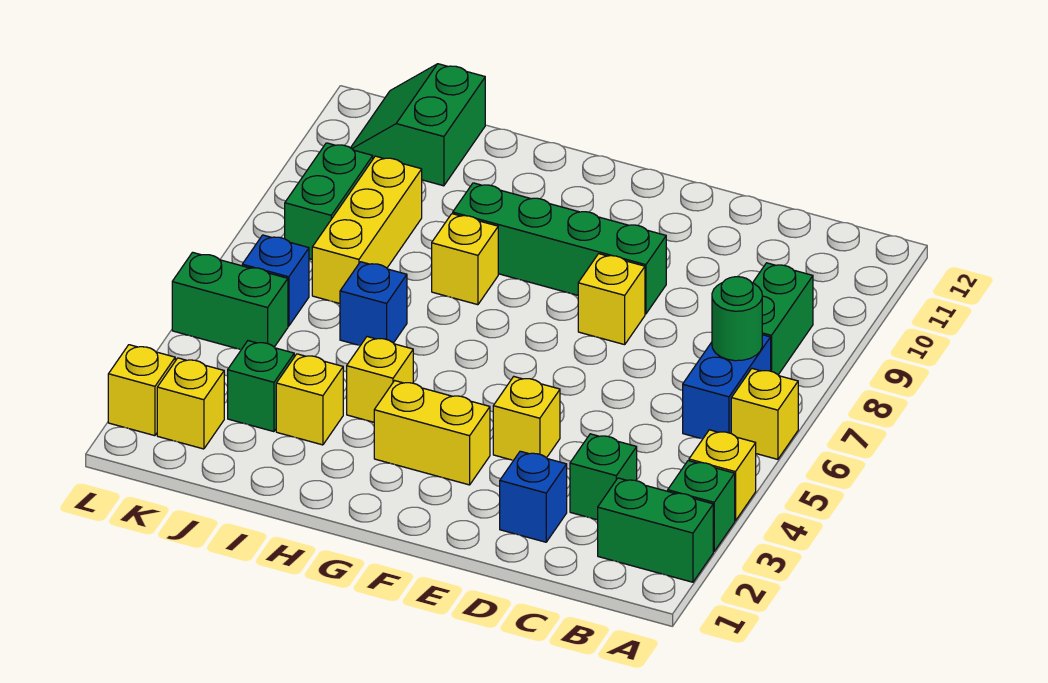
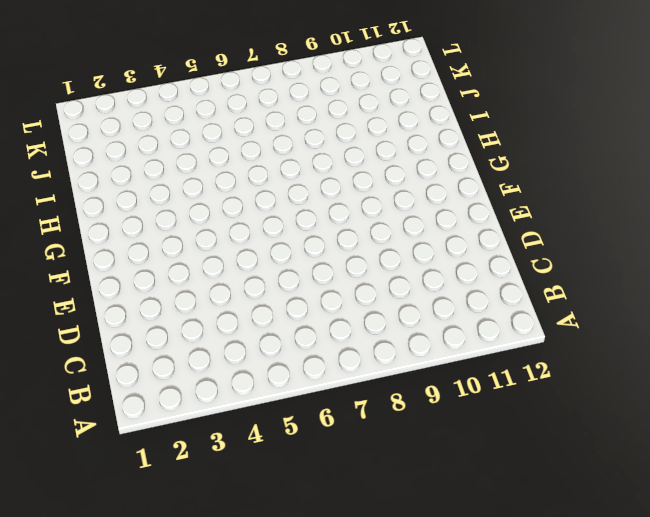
none -> green brick A2:B2 level 1
none -> green brick A3 level 1
none -> yellow brick A4 level 1

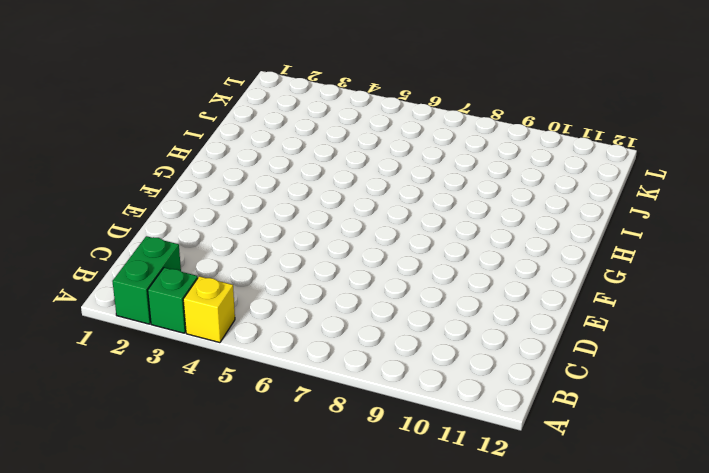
none -> yellow brick A6 level 1
none -> blue brick B6:B7 level 1
none -> green brick B8:B9 level 1

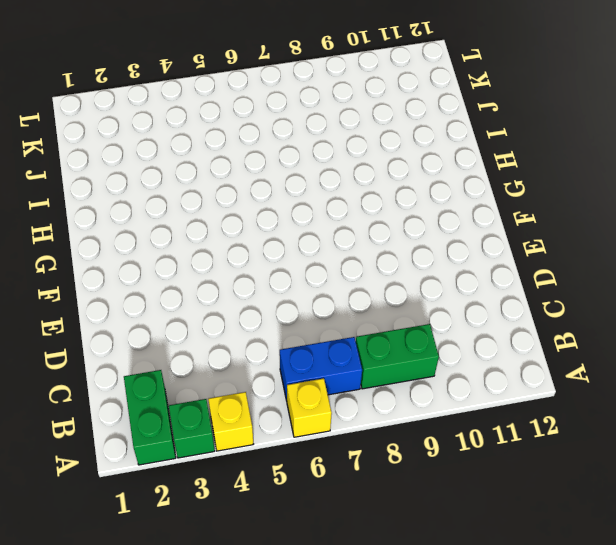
none -> green brick C3 level 1
none -> blue brick D2 level 1
none -> yellow brick E4 level 1

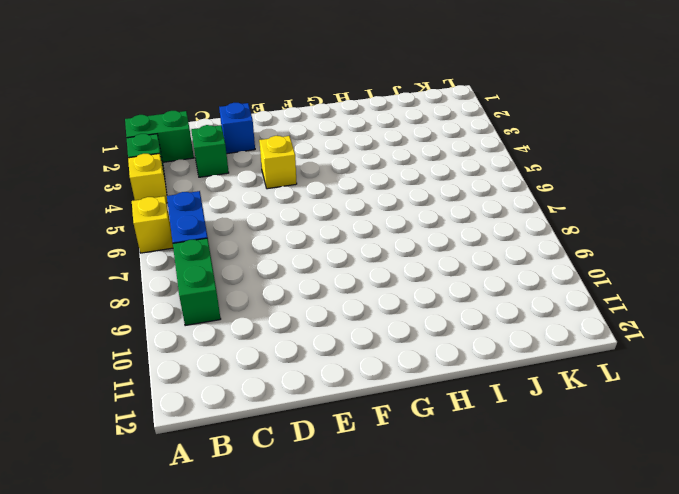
none -> yellow brick E8 level 1
none -> green brick E9:H9 level 1
none -> yellow brick F3:G3 level 1

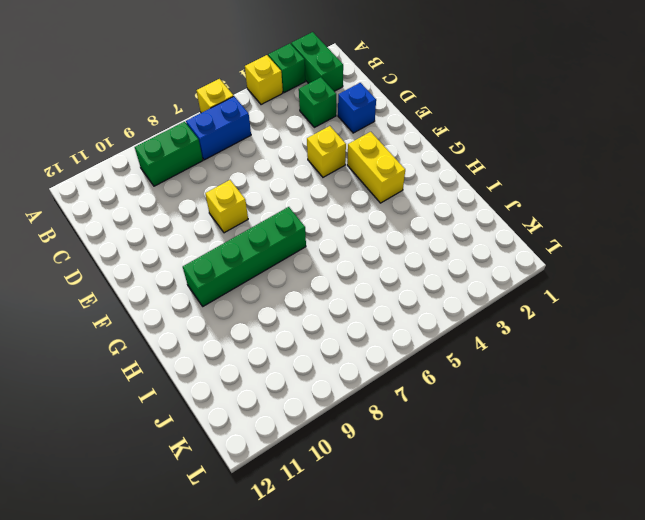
green brick G7:G10 level 1 -> green brick E9:H9 level 1
none -> yellow brick H4 level 1
none -> yellow brick H8 level 1
none -> yellow brick I3 level 1

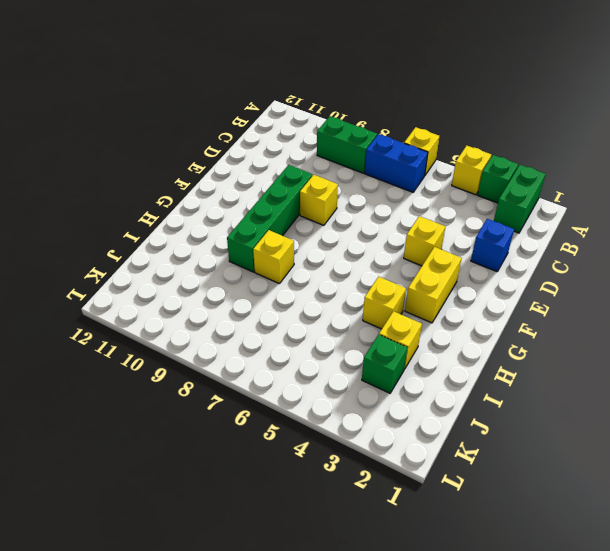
none -> green brick C3 level 1
none -> blue brick I6 level 1
none -> yellow brick J7:J9 level 1

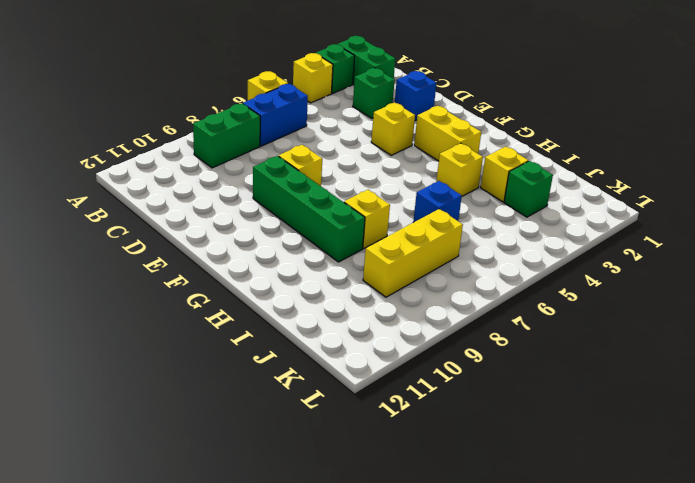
none -> green slope J11:K12 level 1 top J
none -> yellow brick K2 level 1
none -> green brick K5:L5 level 1

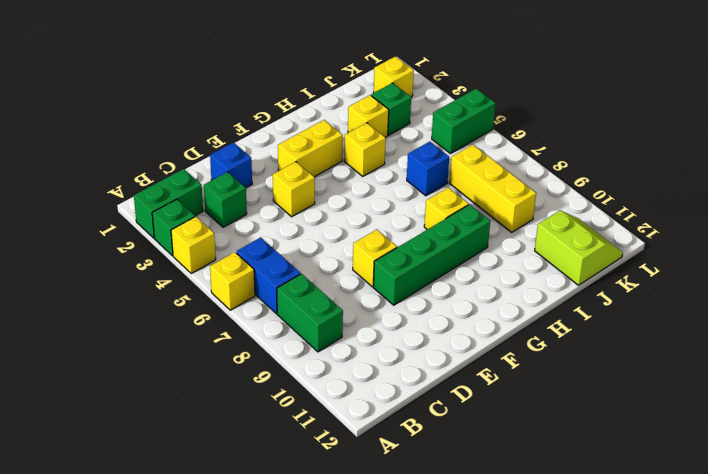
lime slope J11:K12 level 1 top J -> green slope J11:K12 level 1 top J
none -> blue brick K6 level 1
none -> green brick K8:K9 level 1
none -> yellow brick L2 level 1

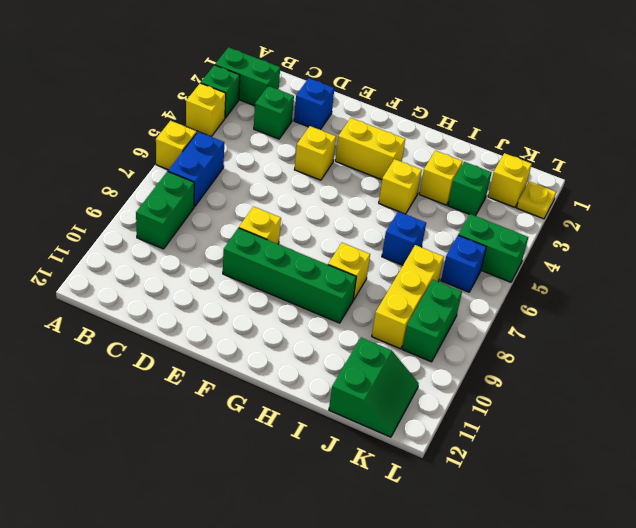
yellow plate L2 level 1 -> yellow brick L2 level 1
none -> green round brick B7 level 2

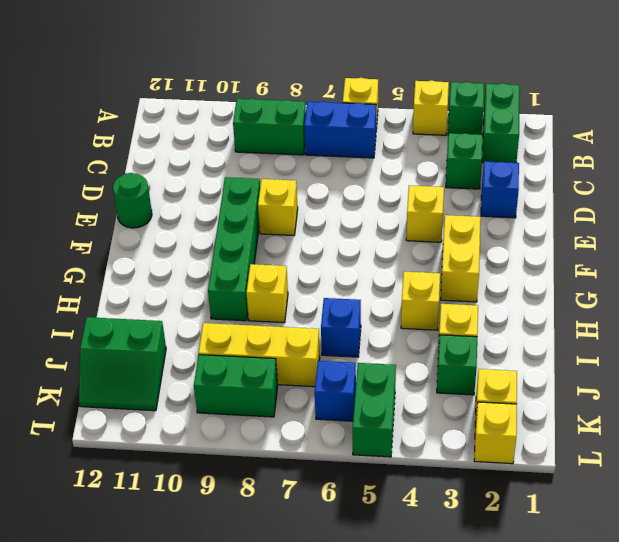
green round brick E12 level 1 -> green round brick B7 level 2

